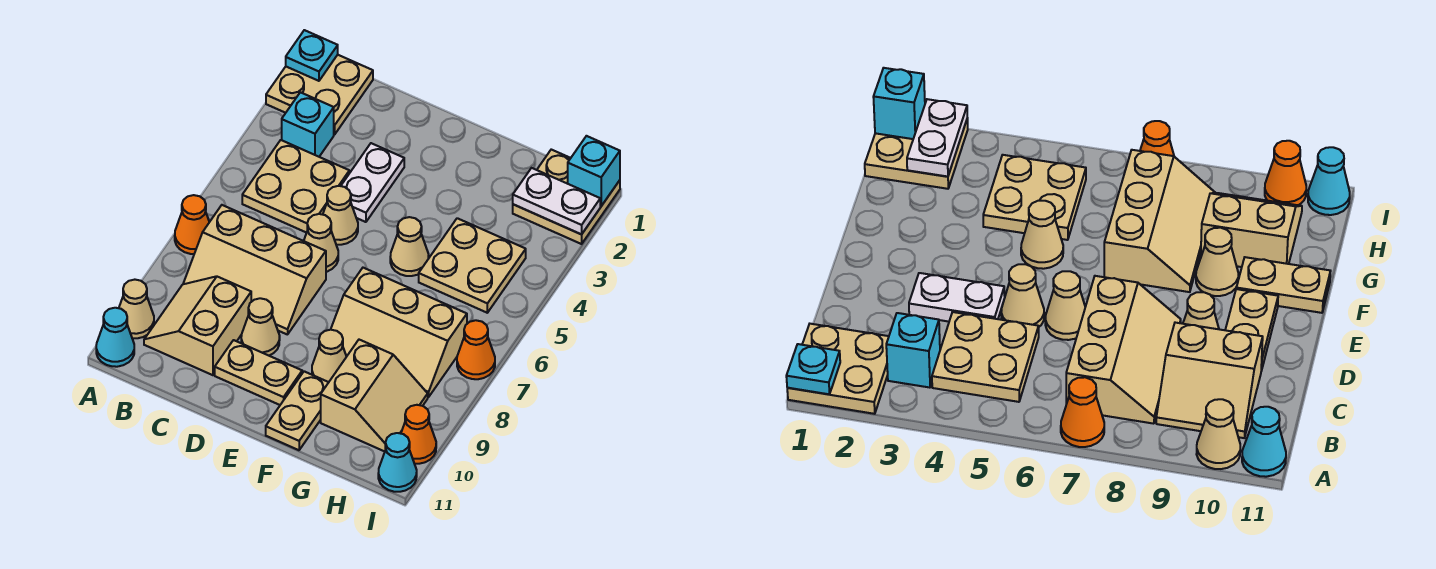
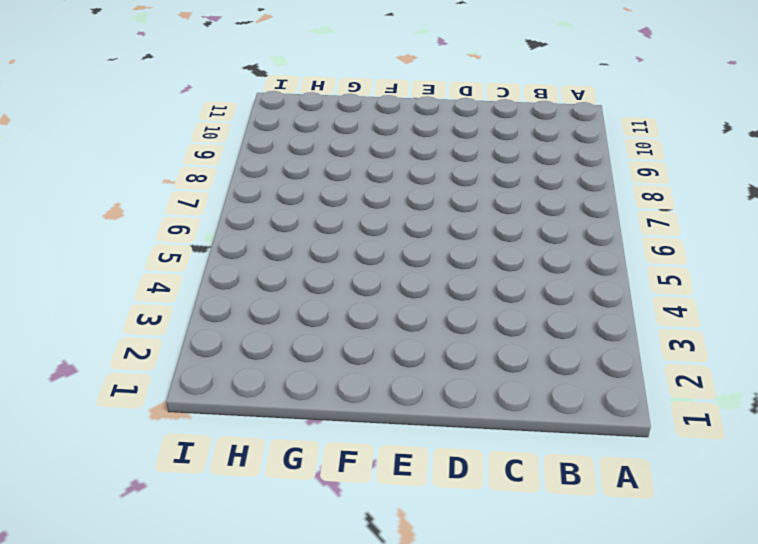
none -> tan plate A1:B2 level 1
none -> orange cone A7 level 1
none -> tan cone A10 level 1

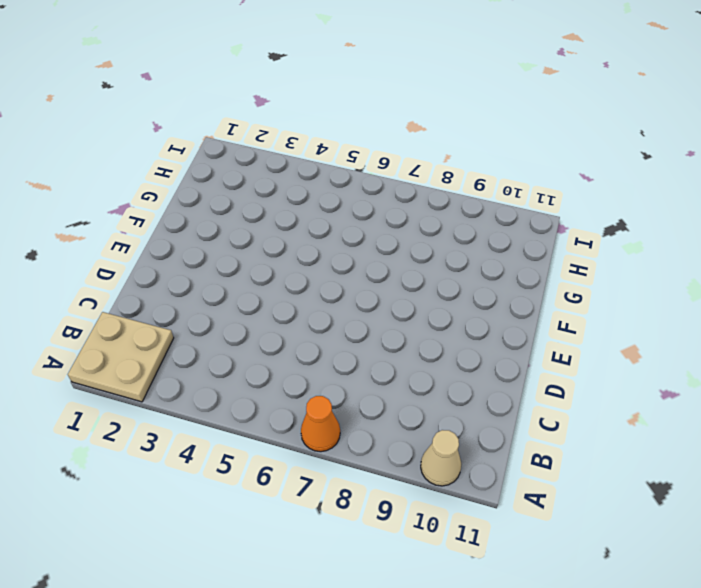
none -> cyan cone A11 level 1
none -> cyan brick B3 level 1
none -> tan plate B4:C5 level 1

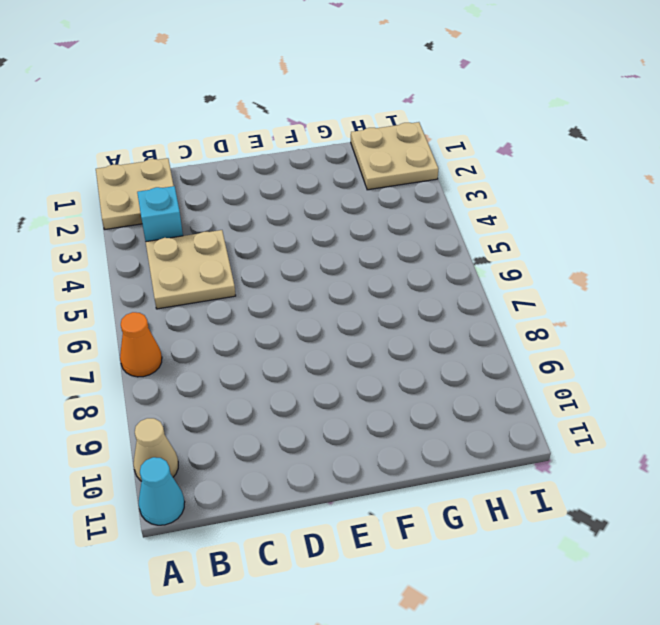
none -> tan slope B7:D8 level 1 top 7
none -> tan slope B9:C10 level 1 top C
none -> white plate D3:D4 level 1

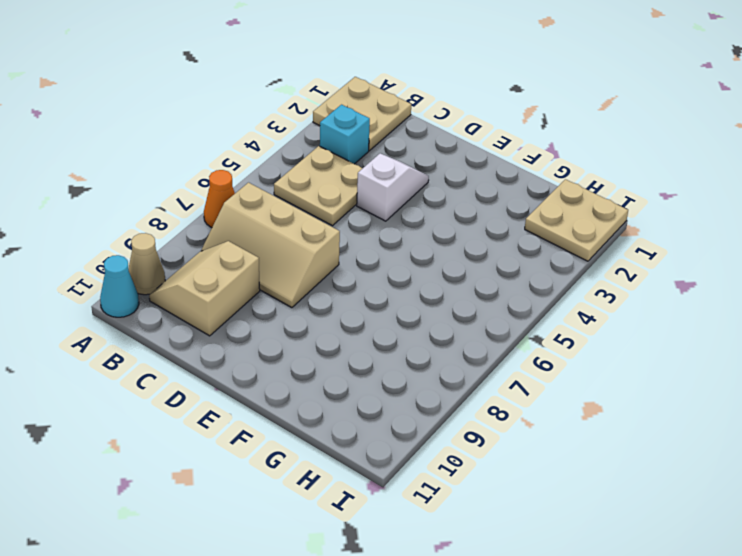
white slope D3:D4 level 1 top 4 -> white plate D3:D4 level 1
none -> tan cone D5 level 1
none -> tan cone D6 level 1
none -> tan cone D9 level 1

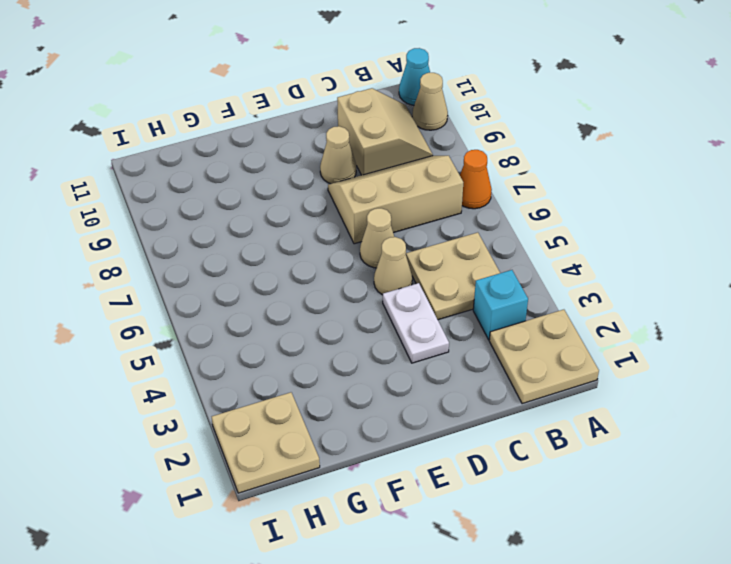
none -> tan plate D10:E10 level 1
none -> tan cone F5 level 1
none -> tan slope F7:H8 level 1 top 7

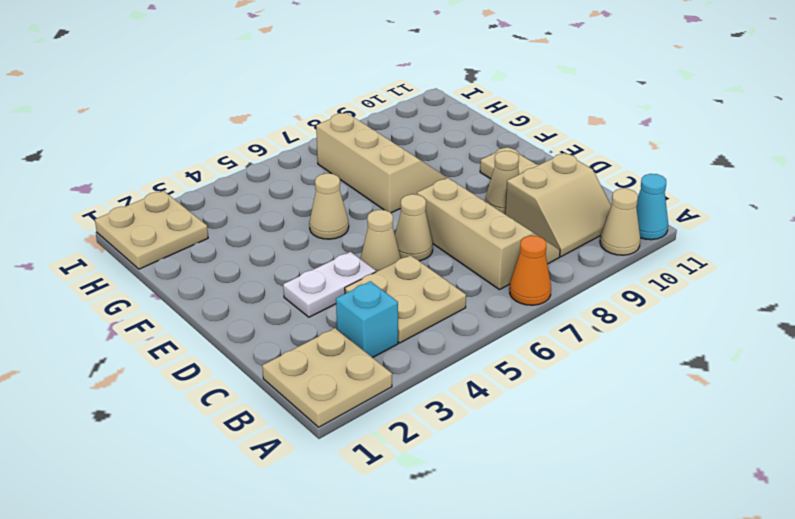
none -> tan cone F9 level 1
none -> tan plate F10:F11 level 1
none -> tan plate G4:H5 level 1

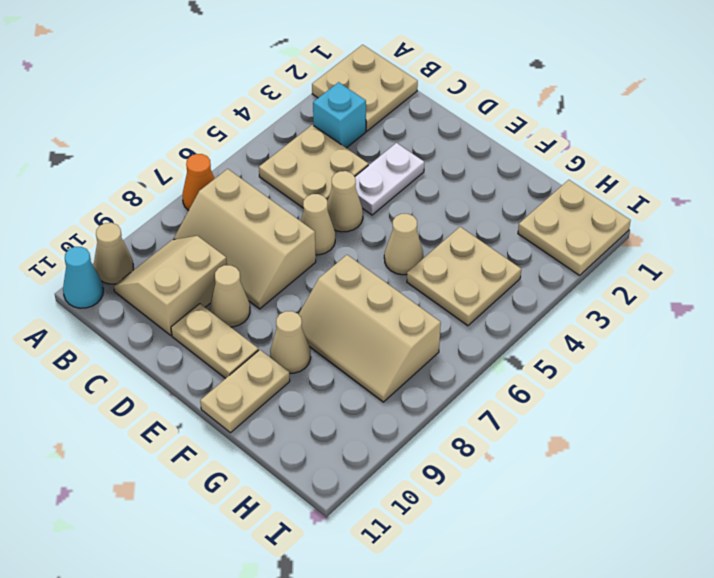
none -> tan slope G9:H10 level 1 top G
none -> orange cone I7 level 1
none -> orange cone I10 level 1

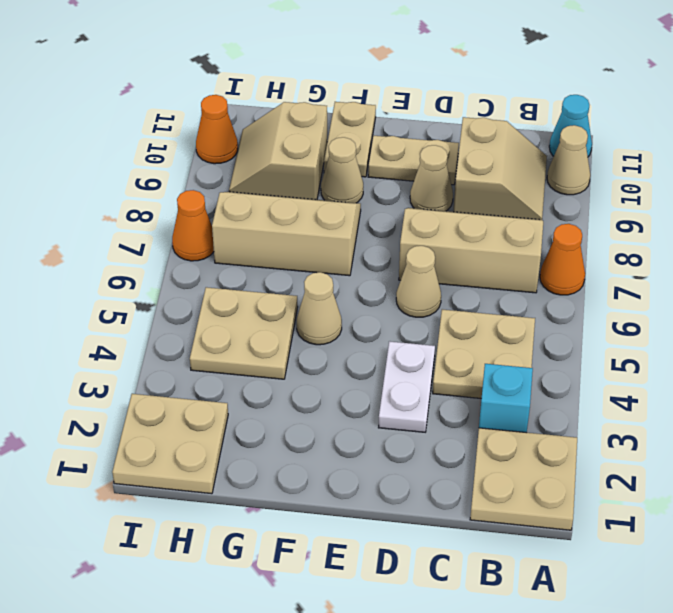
none -> tan cone D5 level 1
none -> cyan cone I11 level 1
none -> cyan plate A1 level 2

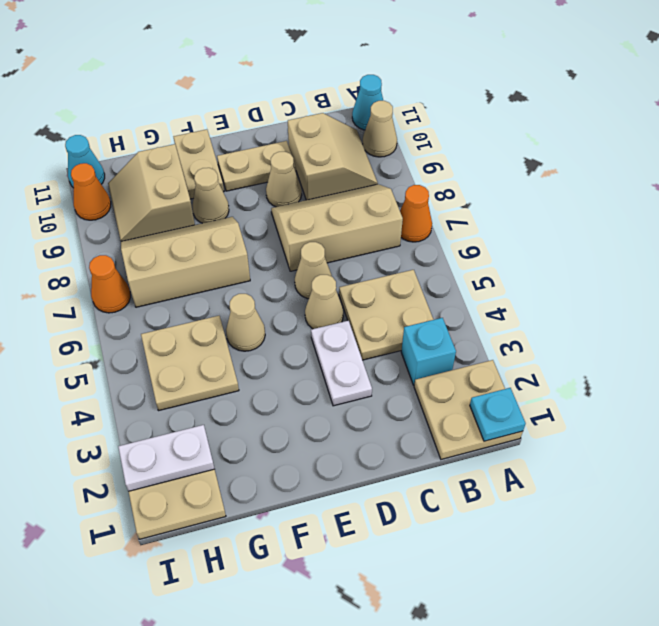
none -> cyan brick I1 level 2

